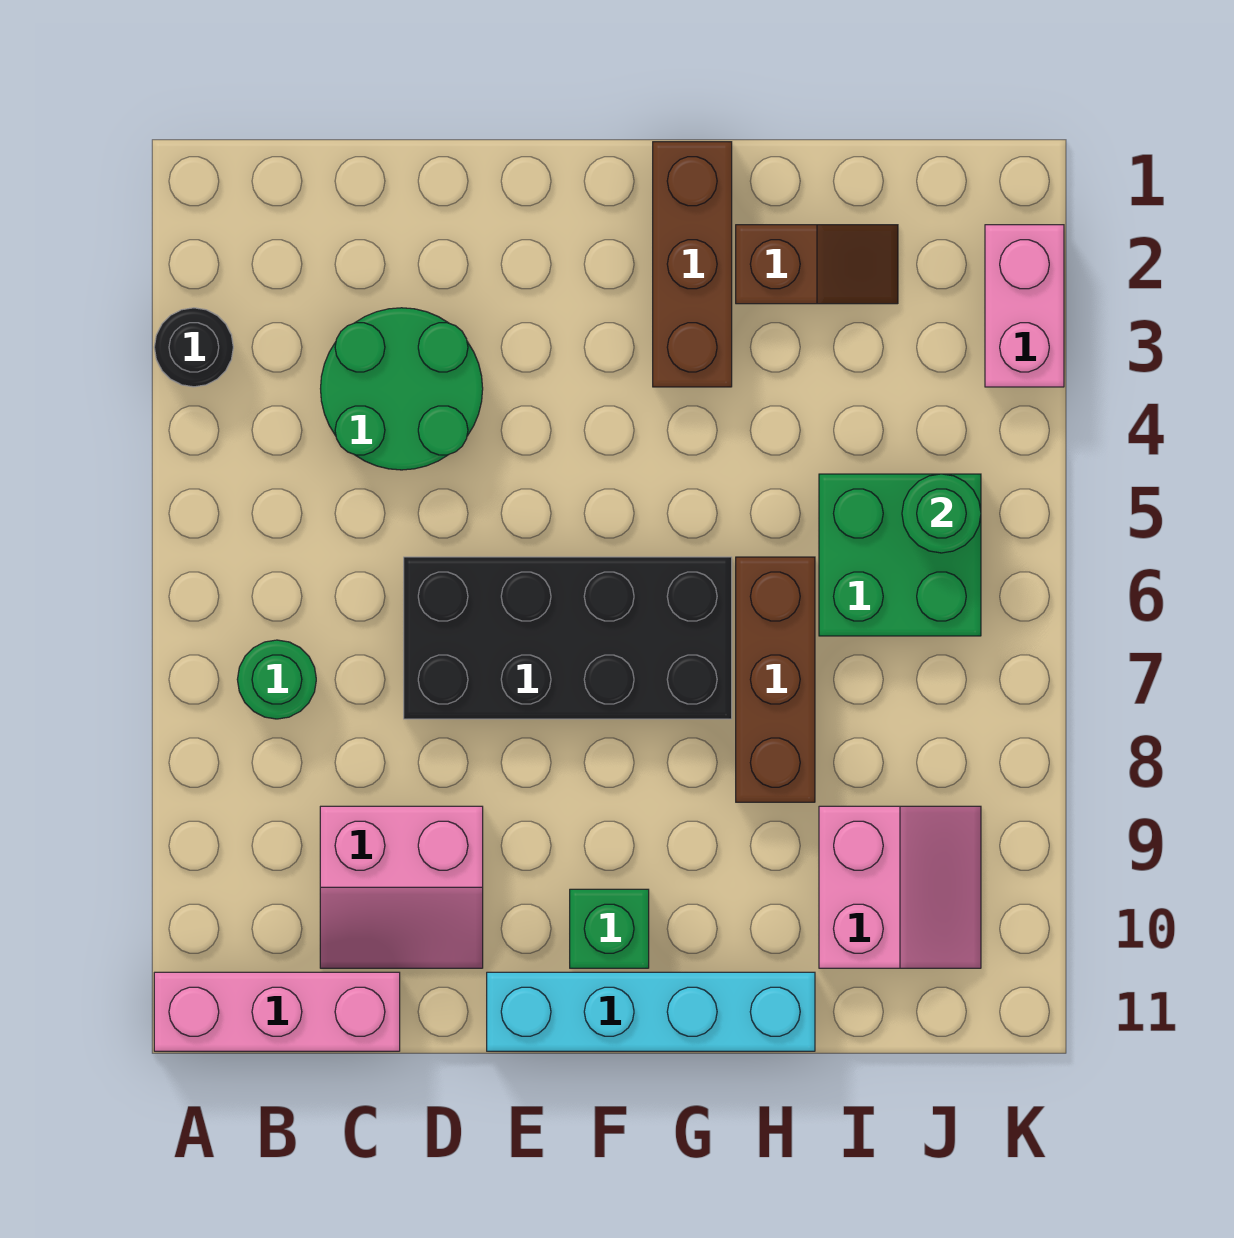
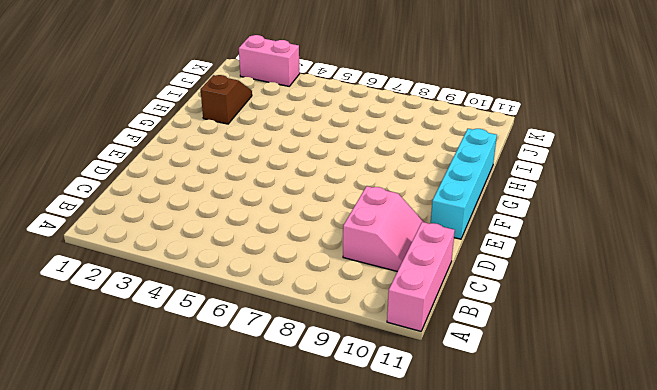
none -> black round brick A3 level 1
none -> green round brick B7 level 1
none -> green round brick C3:D4 level 1

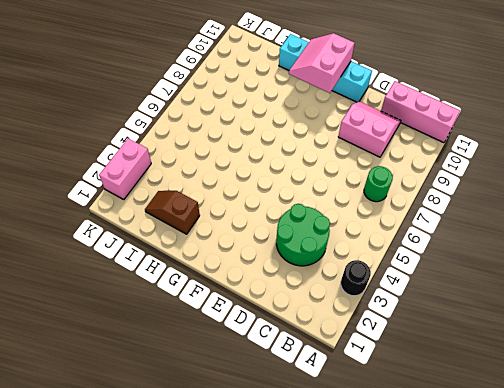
pink slope F10:G11 level 2 top F -> pink slope I9:J10 level 1 top I
none -> black brick D6:G7 level 1
none -> green brick F10 level 1
none -> brown brick G1:G3 level 1

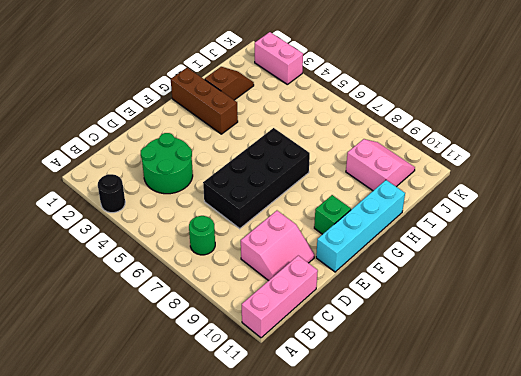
none -> brown brick H6:H8 level 1
none -> green brick I5:J6 level 1
none -> green round brick J5 level 2

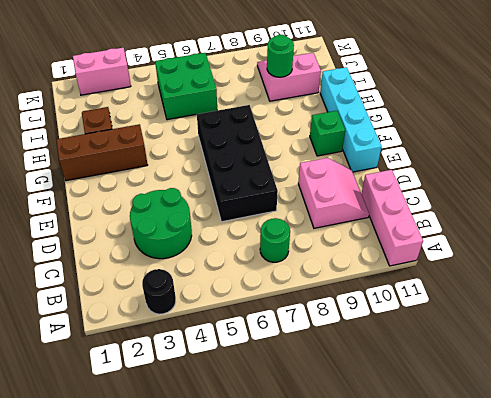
green round brick I9 level 2 -> green round brick J5 level 2
none -> brown brick H6:H8 level 1

